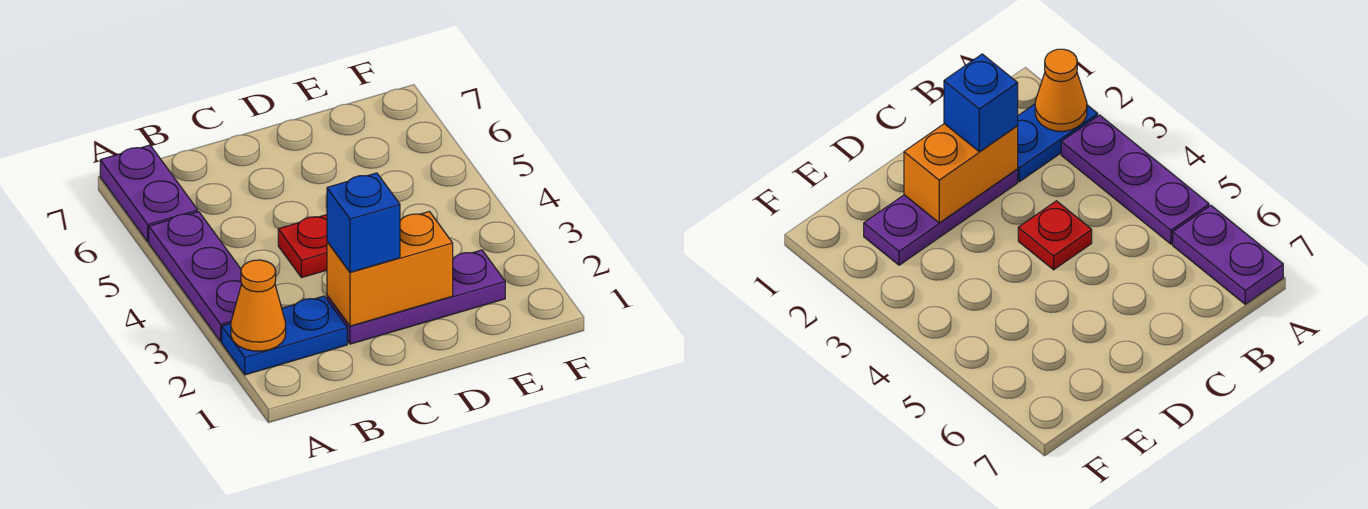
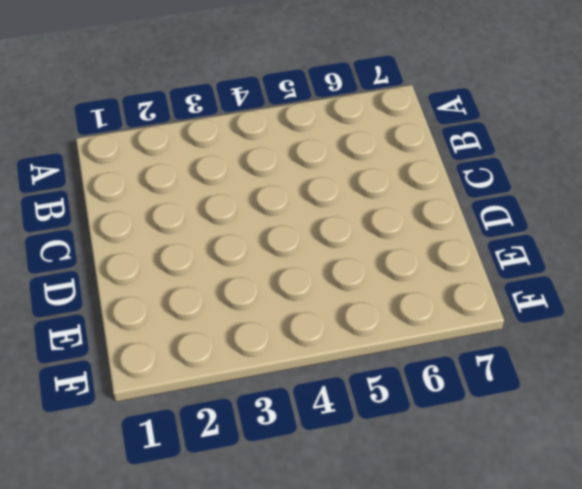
none -> blue plate A2:B2 level 1
none -> purple plate A3:A5 level 1

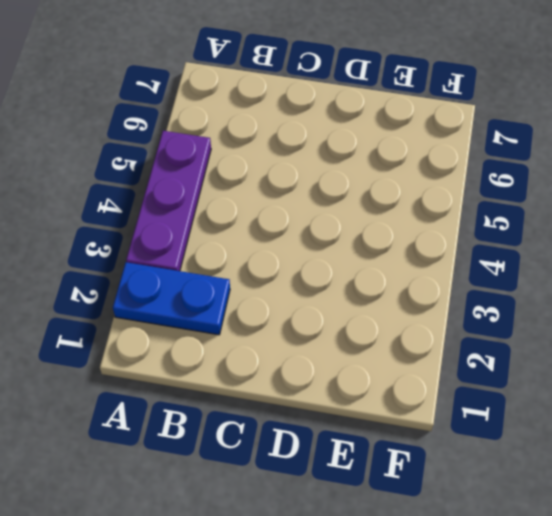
none -> purple plate A6:A7 level 1
none -> purple plate C2:E2 level 1

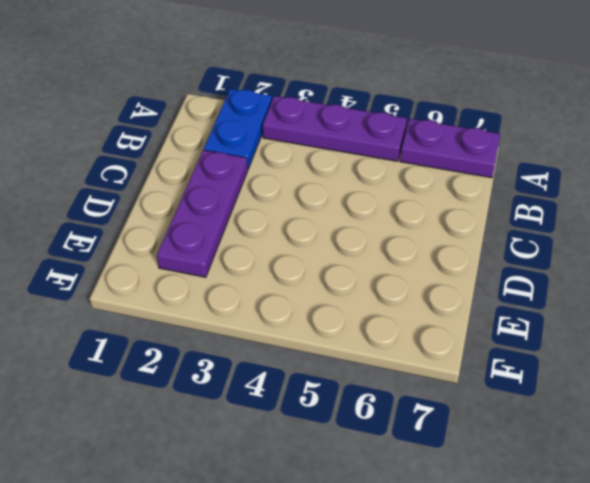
none -> red plate C4 level 1
none -> orange cone A2 level 2

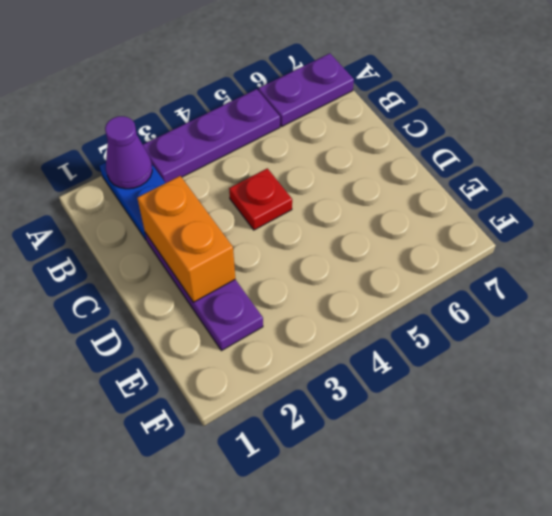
purple cone A2 level 2 -> orange cone A2 level 2
none -> blue brick C2 level 3

